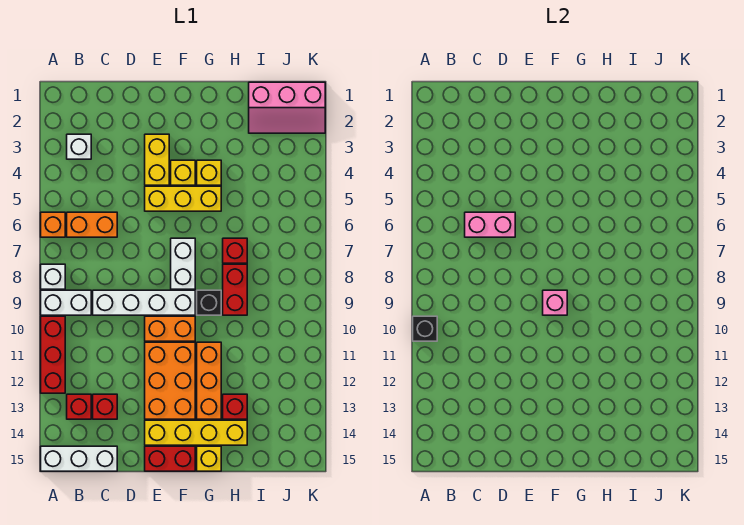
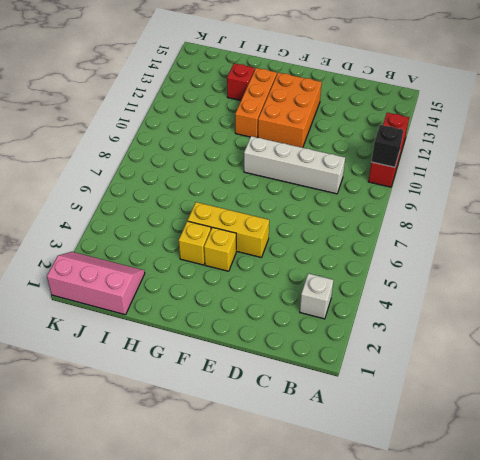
none -> orange brick A6 level 1
none -> white brick A8 level 1
none -> white brick A9:B9 level 1

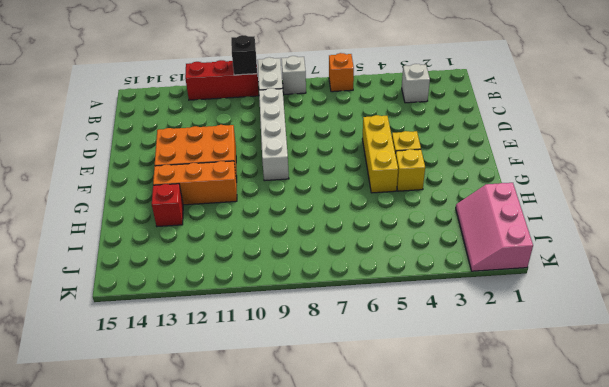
none -> white brick A15:C15 level 1
none -> orange brick B6:C6 level 1
none -> red brick B13 level 1

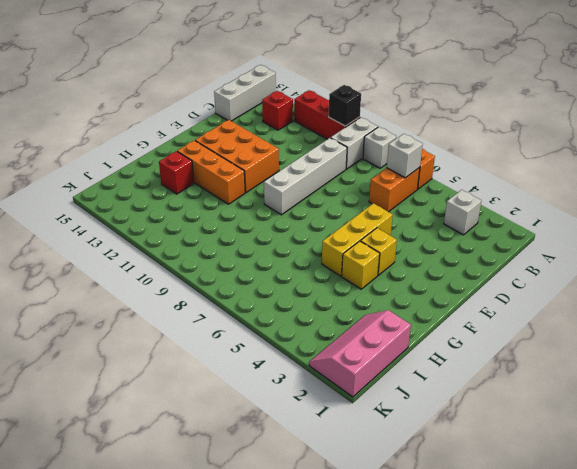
white brick B6 level 2 -> none
none -> red brick C13 level 1
none -> yellow brick E3:E4 level 1
none -> orange brick E10:F10 level 1

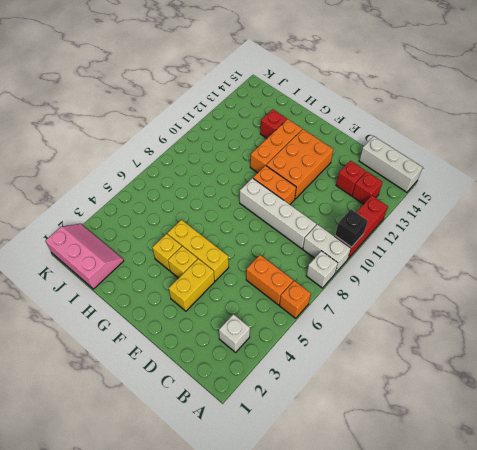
none -> yellow brick E14:H14 level 1
none -> red brick E15:F15 level 1
none -> white brick F7:F8 level 1

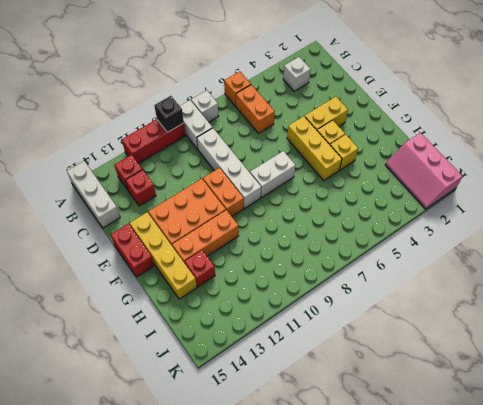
none -> black brick G9 level 1
none -> yellow brick G15 level 1
none -> red brick H7 level 1

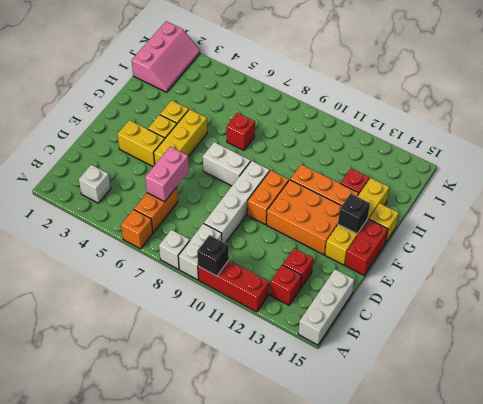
black brick F14 level 2 -> black brick G9 level 1
none -> red brick H8:H9 level 1
none -> pink brick F9 level 2

